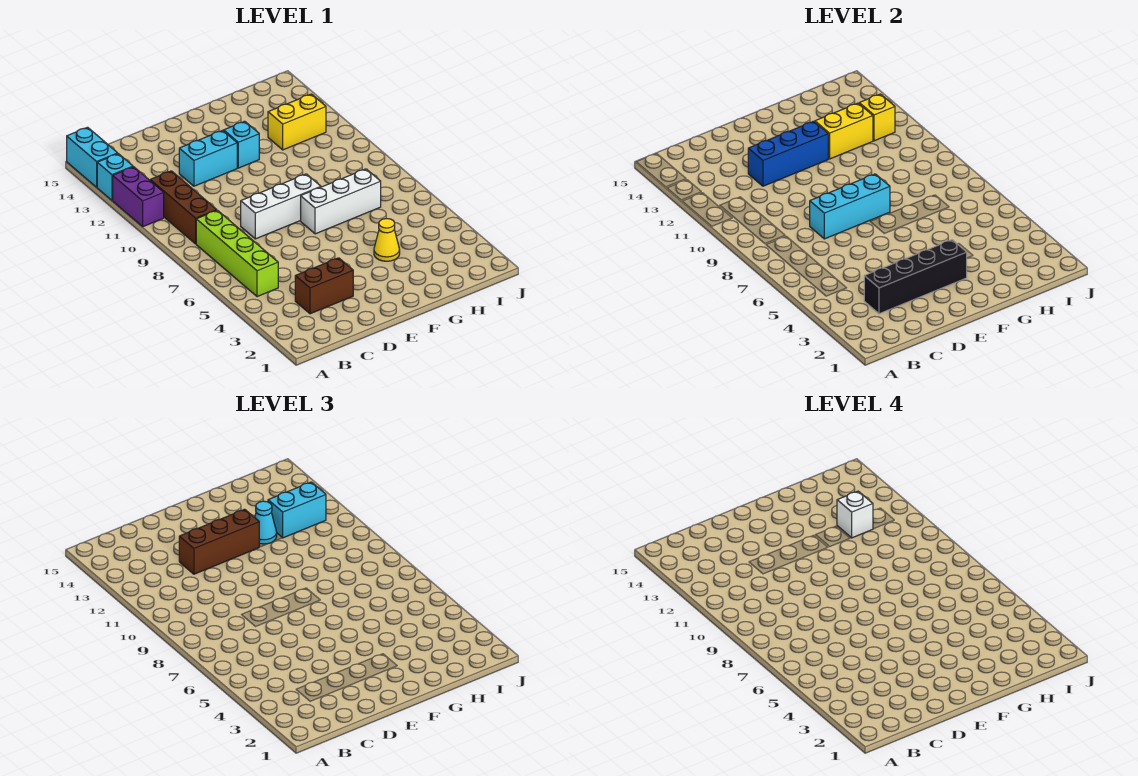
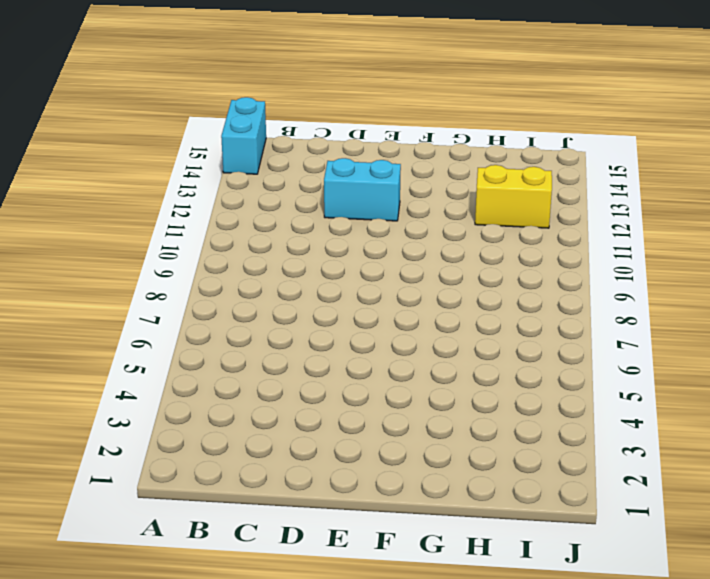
none -> purple brick A11:A12 level 1
none -> cyan brick A13 level 1
none -> lime brick B5:B8 level 1

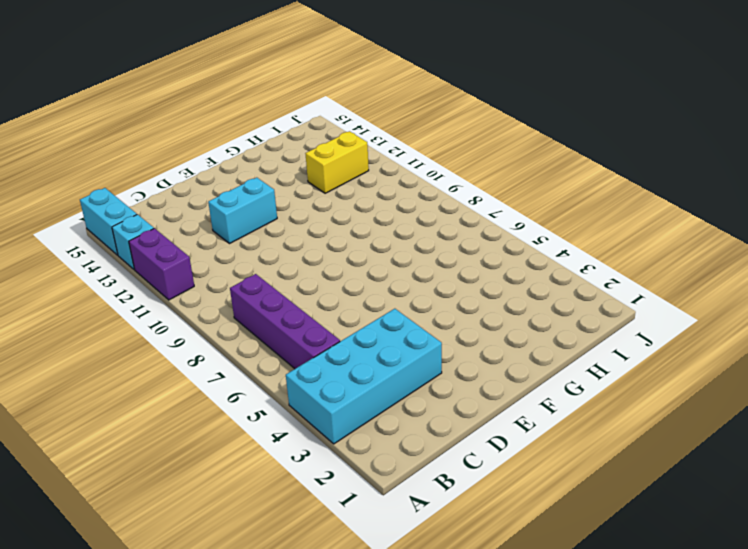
cyan brick A3:D4 level 1 -> brown brick C3:D3 level 1
purple brick B5:B8 level 1 -> lime brick B5:B8 level 1
none -> brown brick B9:B11 level 1
none -> white brick D8:F8 level 1
none -> white brick F7:H7 level 1

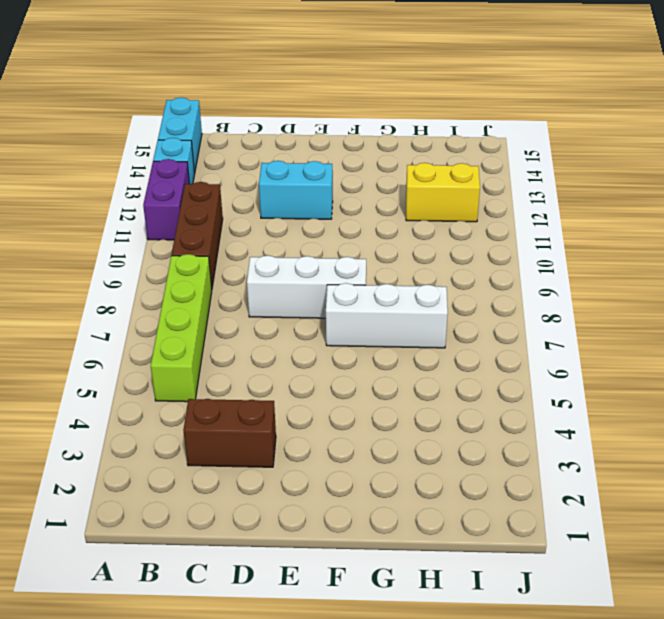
none -> cyan brick F12 level 1
none -> yellow cone G4 level 1
none -> black brick C3:F3 level 2

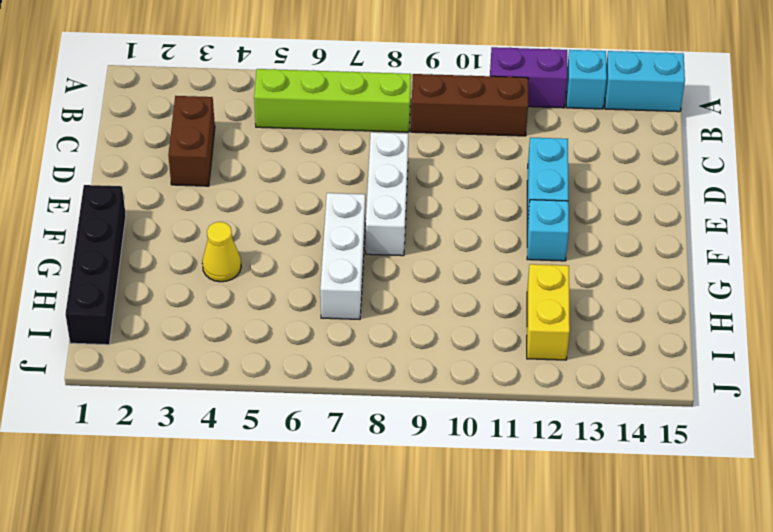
black brick F1:I1 level 1 -> black brick C3:F3 level 2
none -> cyan brick D8:F8 level 2
none -> blue brick D12:F12 level 2
none -> yellow brick G12:H12 level 2

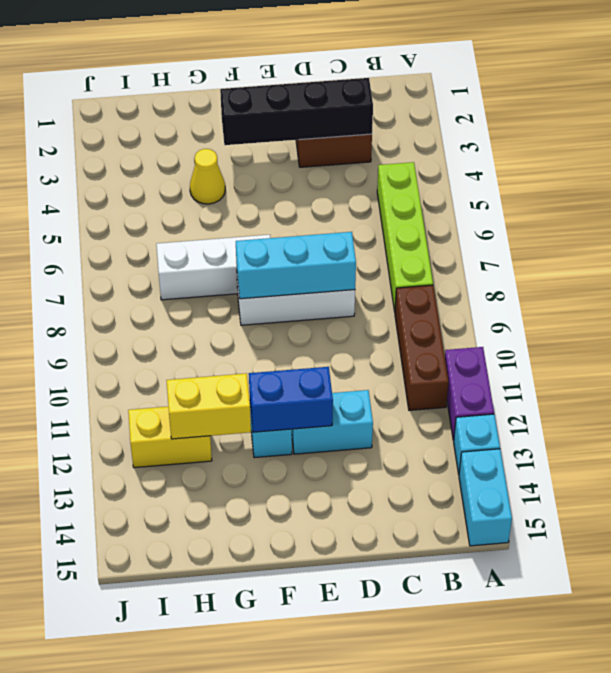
blue brick E12:F12 level 2 -> blue brick D12:F12 level 2
none -> yellow brick I12 level 2
none -> brown brick D12:F12 level 3
none -> cyan cone G12 level 3

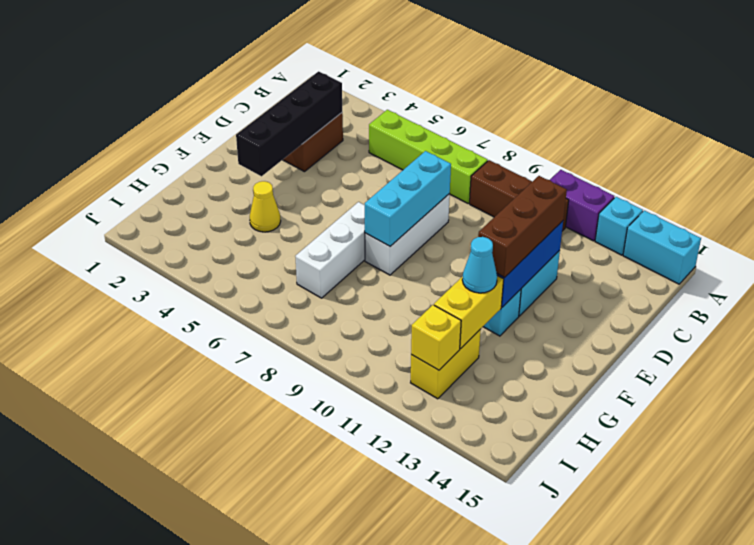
none -> cyan brick H12:I12 level 3
none -> white brick H12 level 4

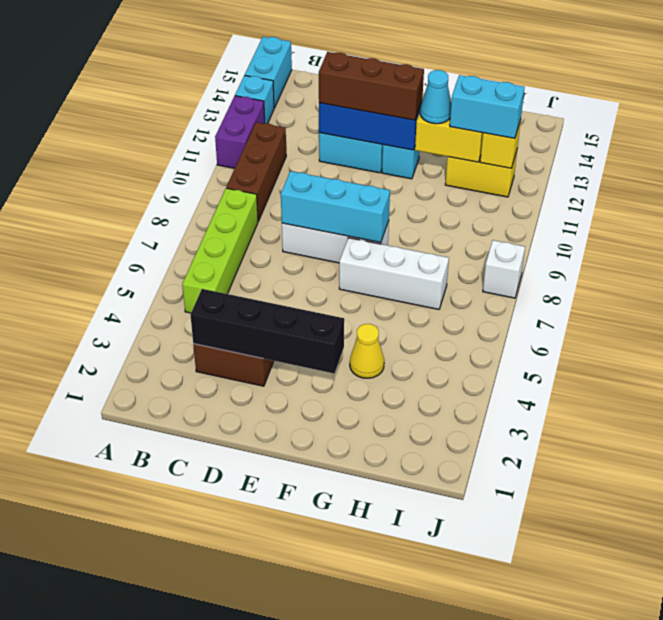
white brick J8 level 1 -> white brick H12 level 4

